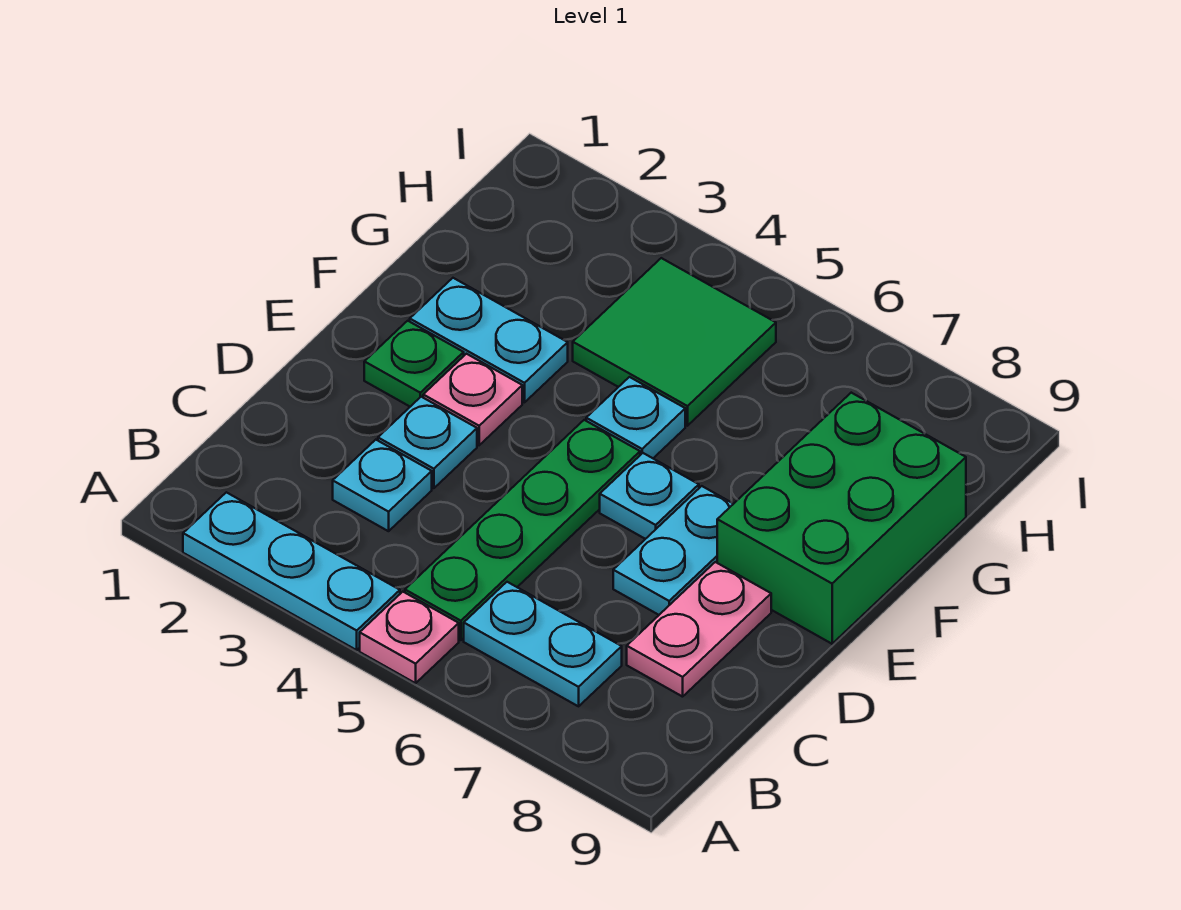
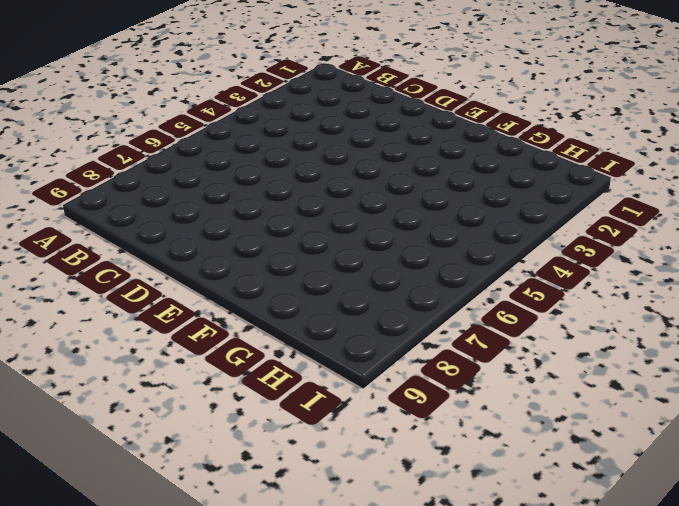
none -> cyan plate A2:A4 level 1
none -> pink plate A5 level 1
none -> green plate B5:E5 level 1

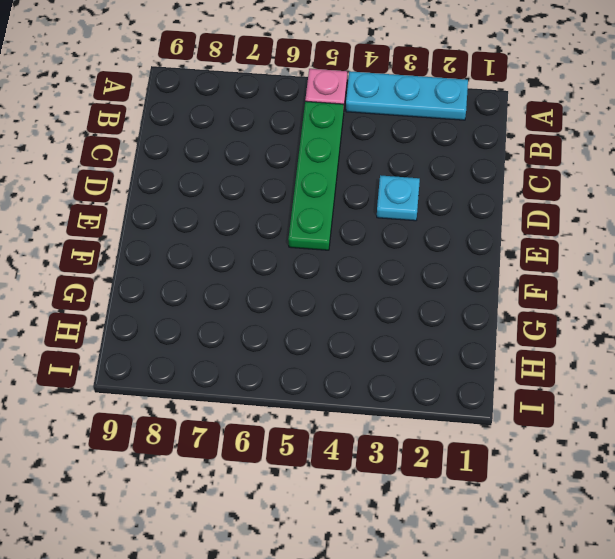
none -> cyan plate B6:B7 level 1
none -> cyan plate C3 level 1
none -> pink plate C8:D8 level 1

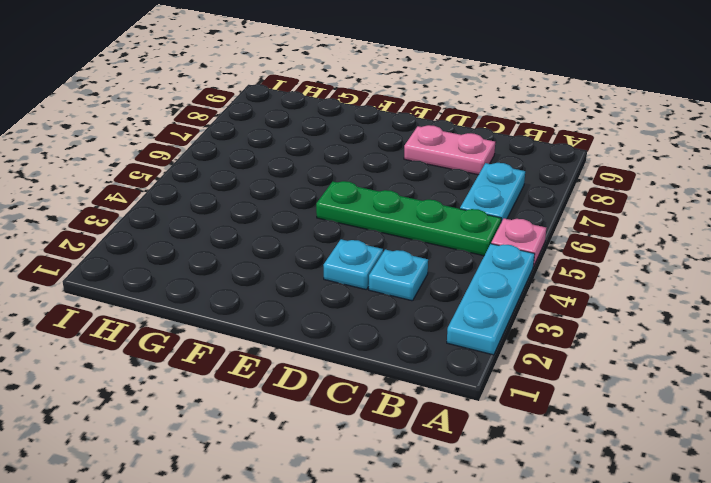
none -> cyan plate D7:E7 level 1
none -> green plate E2 level 1
none -> pink plate E3 level 1

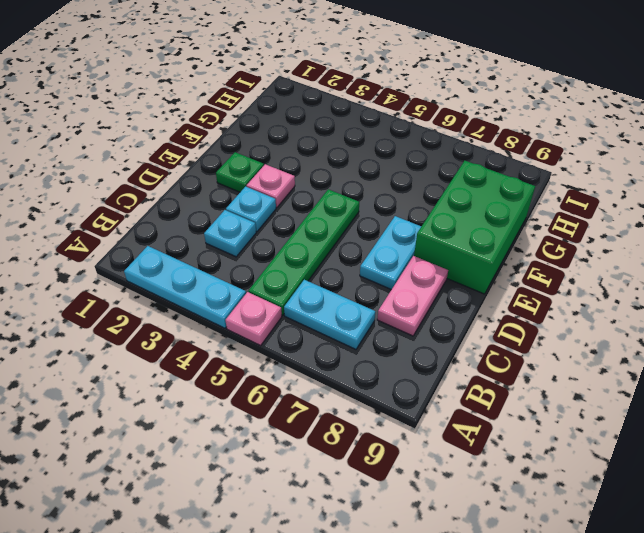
none -> cyan plate E6 level 1
none -> cyan plate F2:F3 level 1
none -> cyan plate F5 level 1

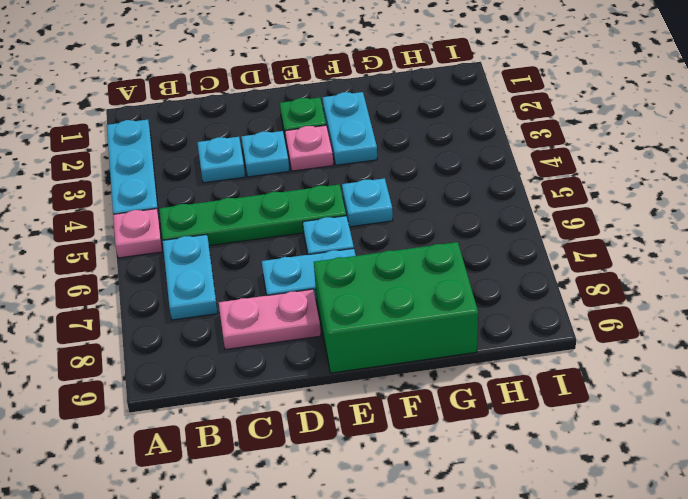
none -> green tile G4:H5 level 1

